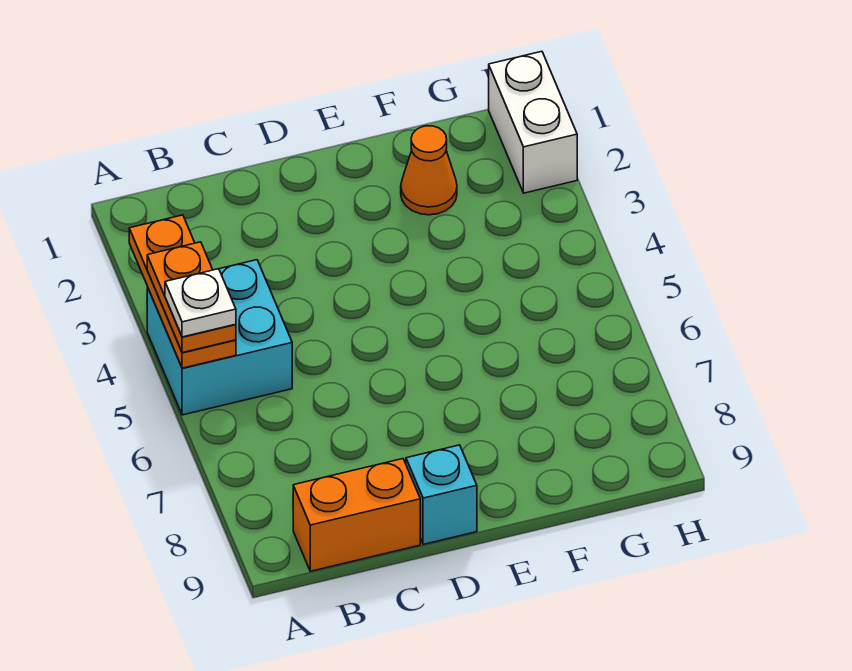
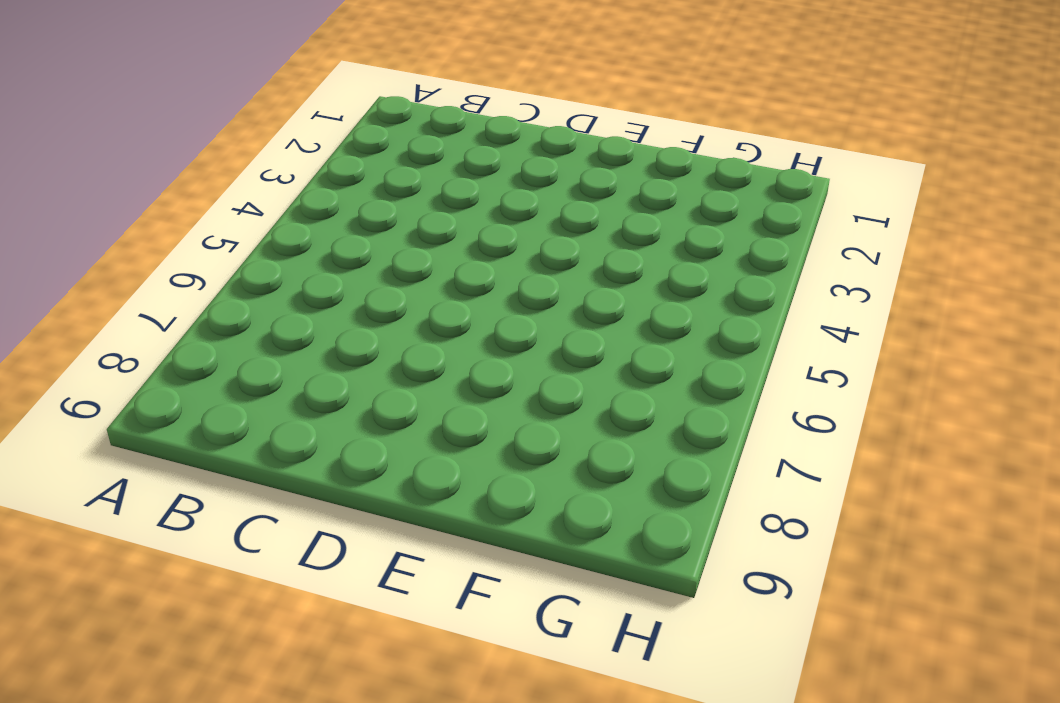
none -> cyan brick A4:B5 level 1
none -> orange brick B9:C9 level 1

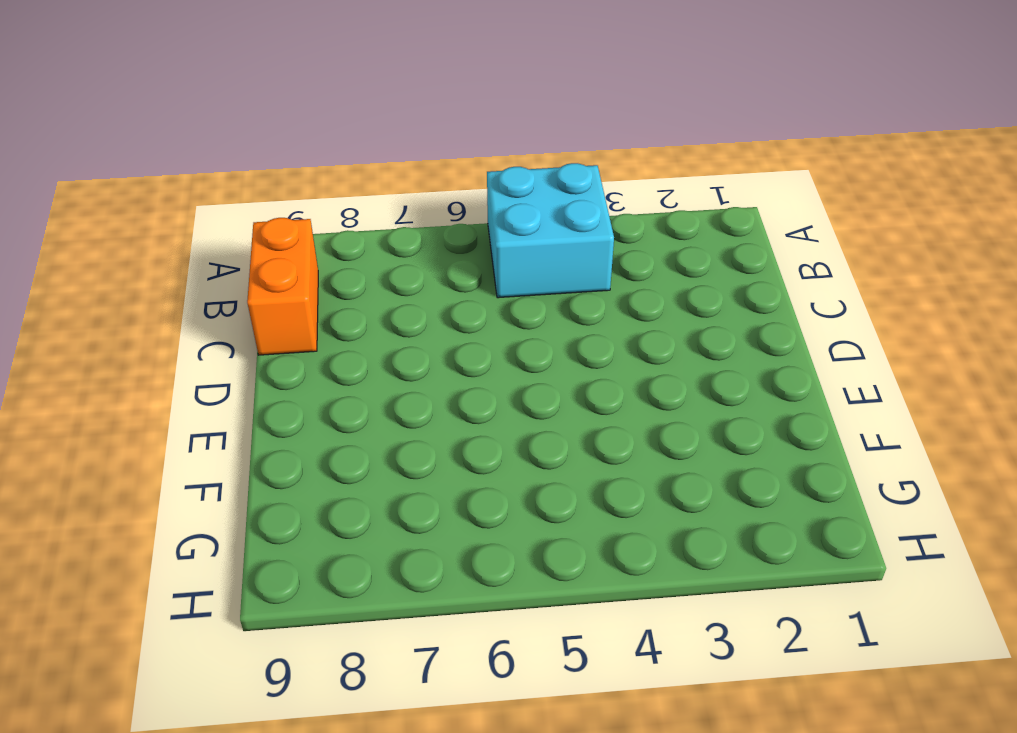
none -> cyan brick D9 level 1
none -> orange cone F2 level 1

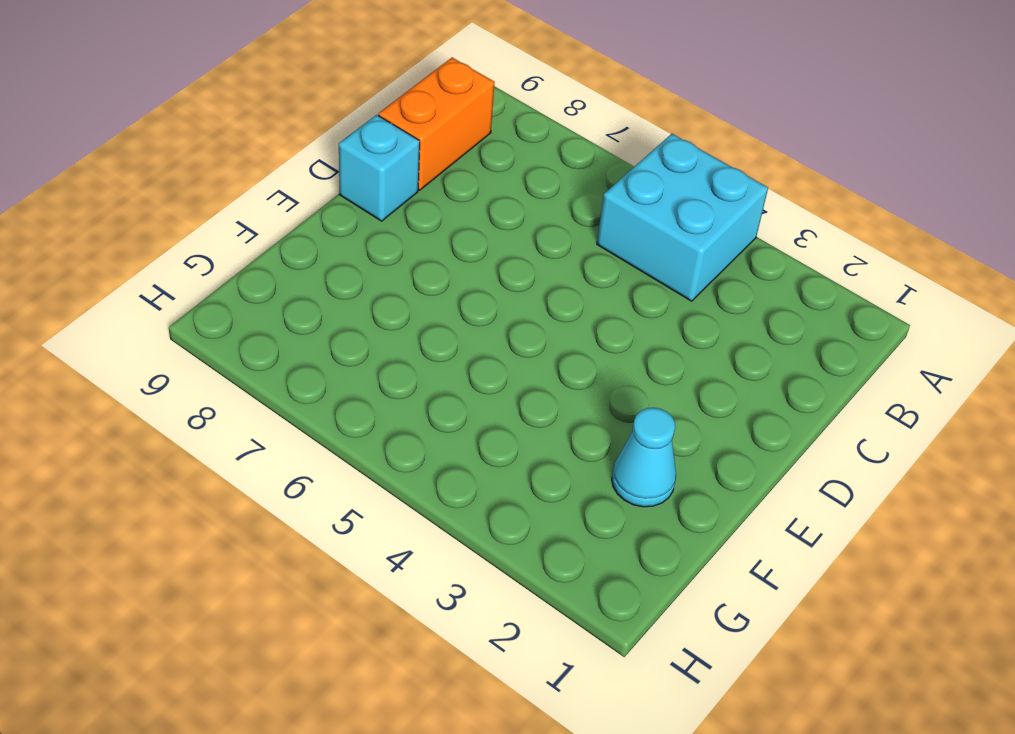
cyan cone F2 level 1 -> orange cone F2 level 1
none -> white brick H1:H2 level 1
none -> orange plate A3:A5 level 2

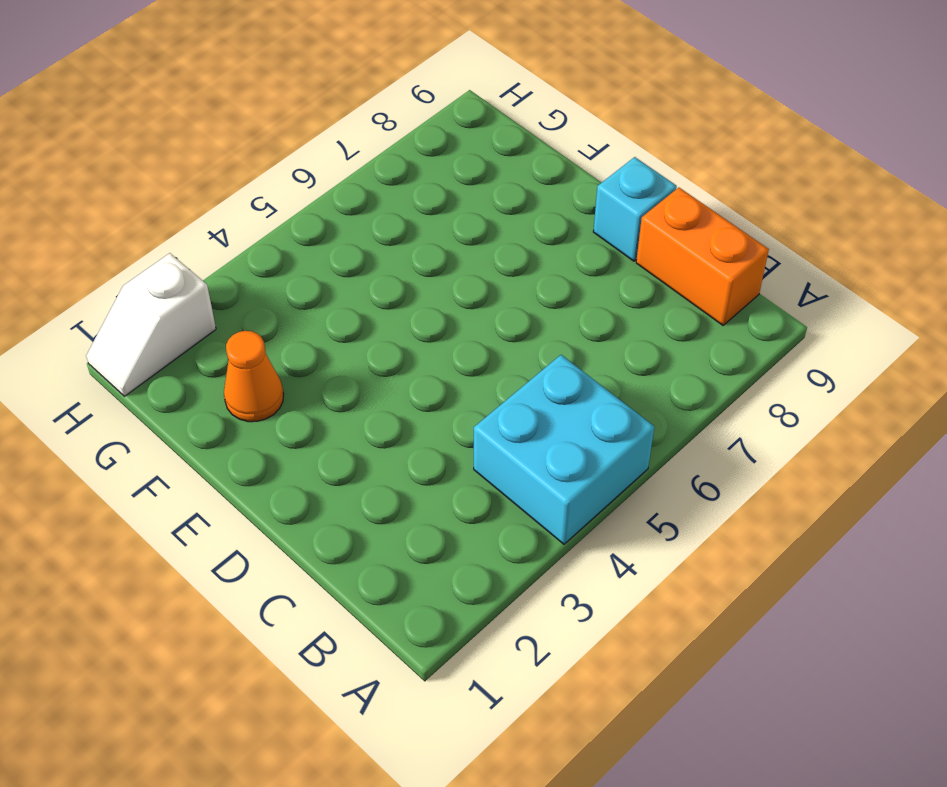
white slope H1:H2 level 1 top 2 -> white brick H1:H2 level 1
none -> orange plate A3:A5 level 2
none -> orange plate A4:A5 level 3

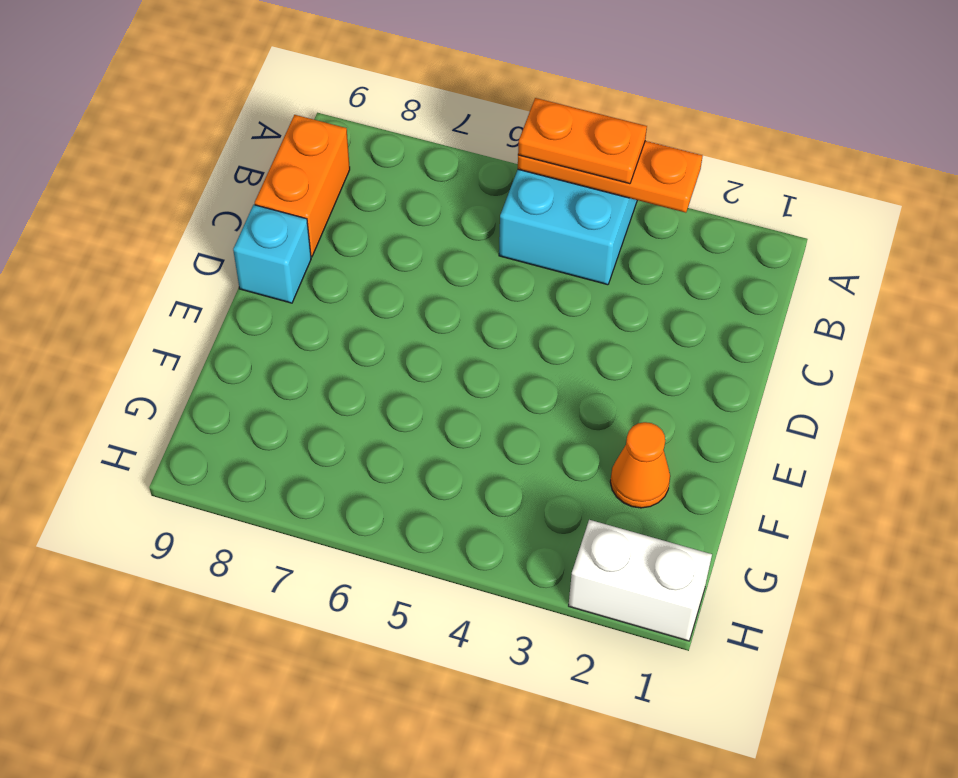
none -> white plate A5 level 4

